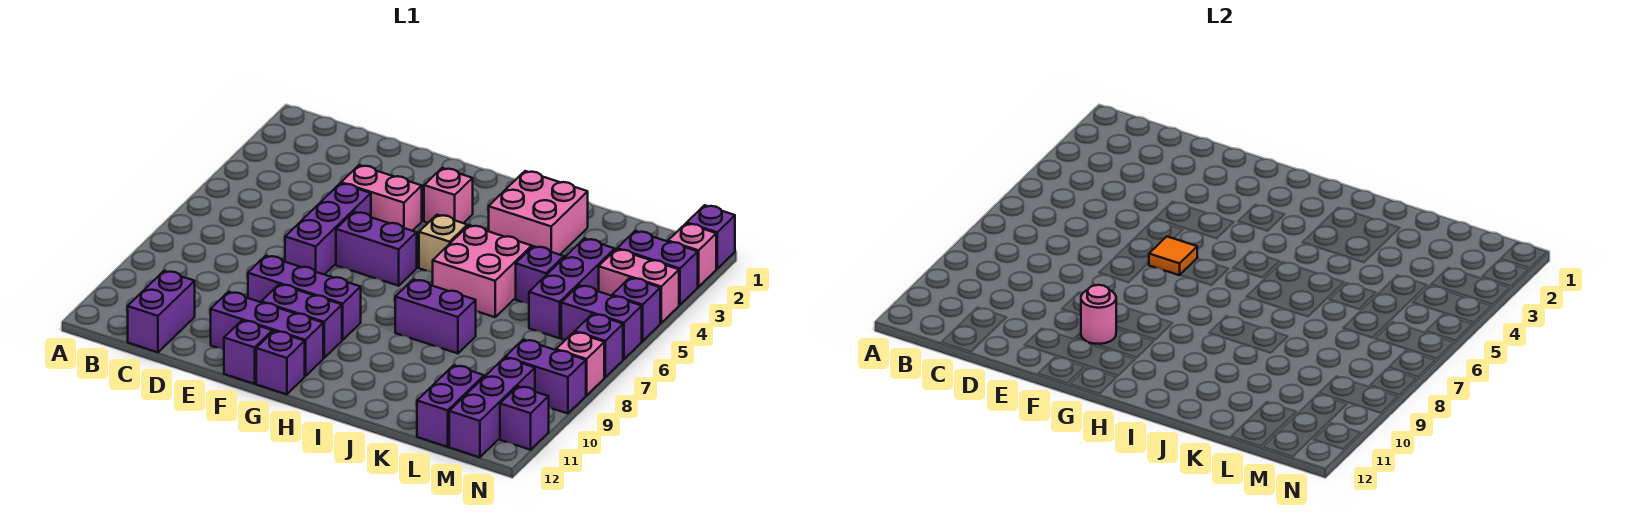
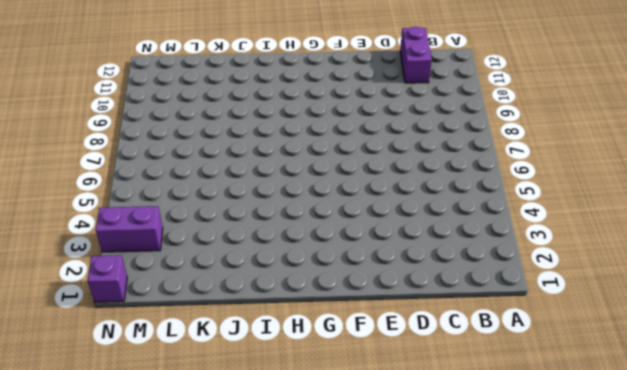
none -> pink brick E4:F4 level 1
none -> purple brick E5:E7 level 1
none -> purple brick E9:G9 level 1
none -> purple brick E11:G11 level 1

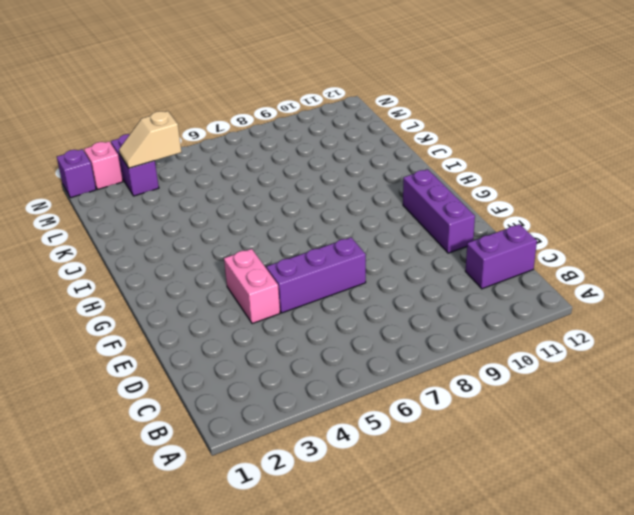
tan slope M3:M4 level 2 top 4 -> none
none -> purple brick E9:G9 level 1
none -> purple brick F6:G6 level 1
none -> purple brick F10:G10 level 1
none -> purple brick F12 level 1

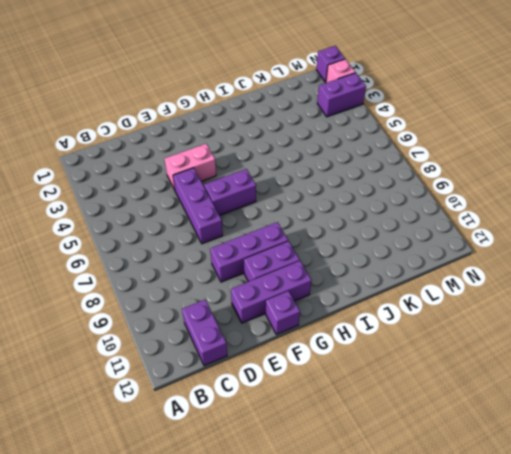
none -> pink brick G3 level 1
none -> purple brick G12 level 1
none -> tan brick H5 level 1
none -> pink brick I2:J3 level 1

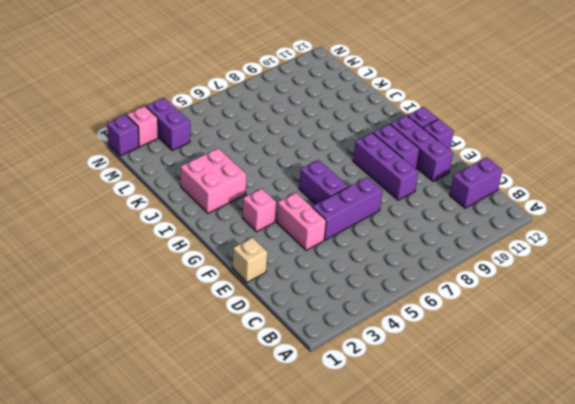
tan brick E1 level 1 -> tan brick H5 level 1
none -> pink brick I5:J6 level 1
none -> purple brick I8:J8 level 1
none -> purple brick K5 level 1
none -> purple brick L4:L6 level 1

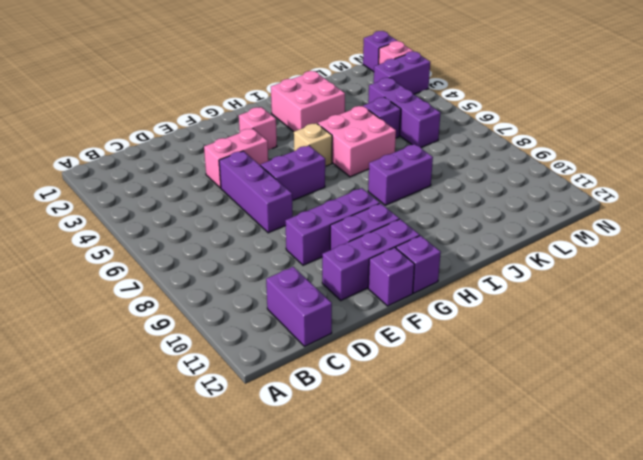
none -> purple brick L11:L12 level 1
none -> pink brick M4:N4 level 1
none -> purple brick M6:N6 level 1
none -> purple brick M9:N9 level 1

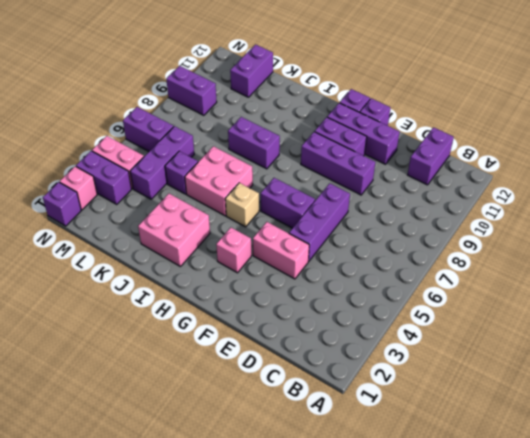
none -> purple brick M10:M12 level 1
none -> purple brick N5 level 1
none -> purple brick N7 level 1
none -> pink brick N8 level 1

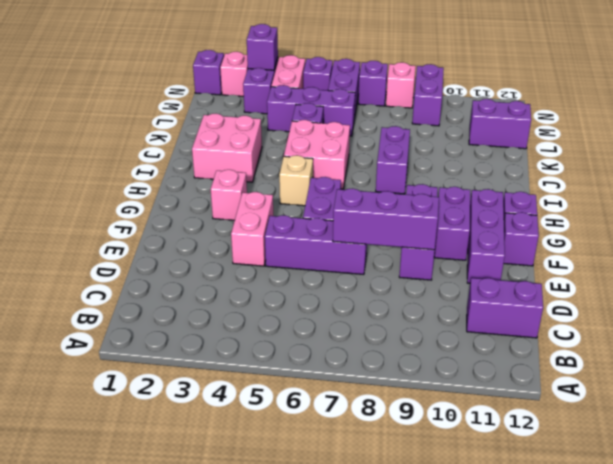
purple brick E7:E9 level 2 -> purple brick M10:M12 level 1
purple brick N3 level 2 -> purple brick N11 level 1
none -> orange tile F6 level 2
none -> pink round brick F10 level 2

